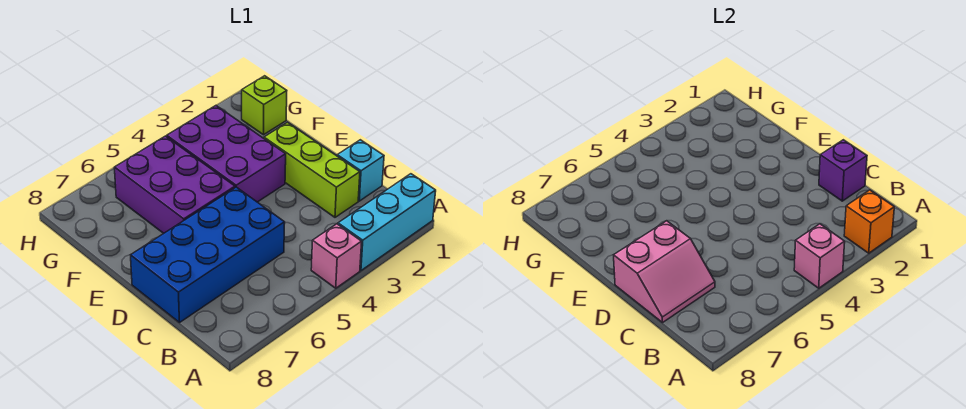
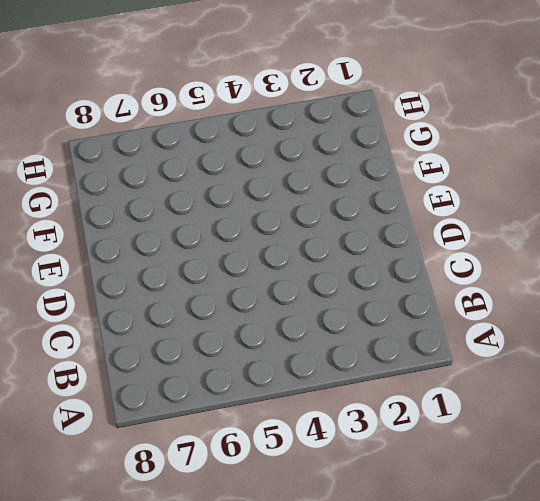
none -> cyan brick A1:A3 level 1
none -> pink brick A4 level 1
none -> cyan brick C1 level 1

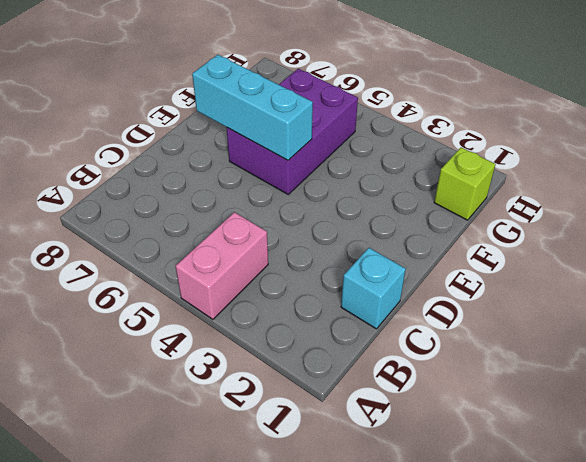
pink brick A4:B4 level 1 -> pink brick A4 level 1
cyan brick E5:E7 level 2 -> cyan brick A1:A3 level 1
none -> lime brick C2:E2 level 1
none -> blue brick C5:D8 level 1
none -> purple brick E3:G4 level 1

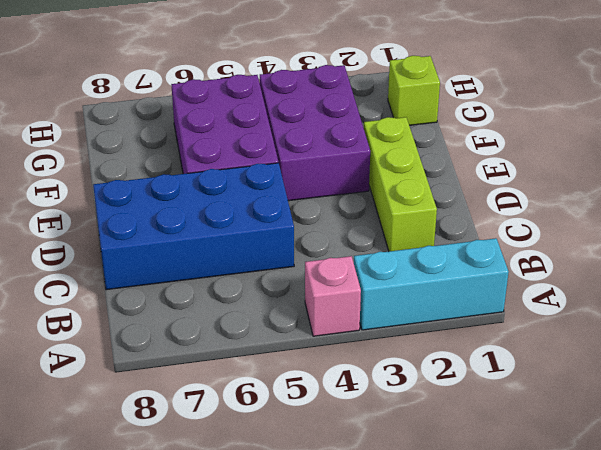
none -> cyan brick C1 level 1
none -> orange brick A2 level 2
none -> pink brick A4 level 2

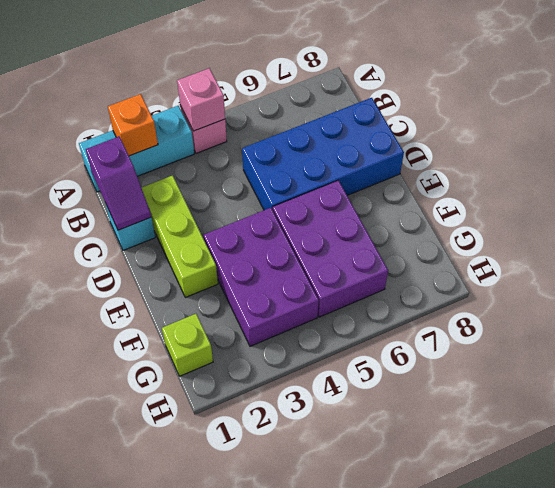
purple slope B1:C1 level 2 top B -> purple brick C1 level 2
none -> pink slope C7:D8 level 2 top D

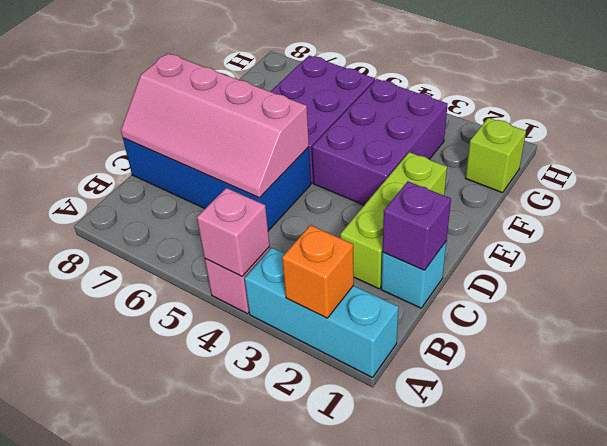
pink slope C5:D8 level 2 top D -> pink slope C7:D8 level 2 top D

